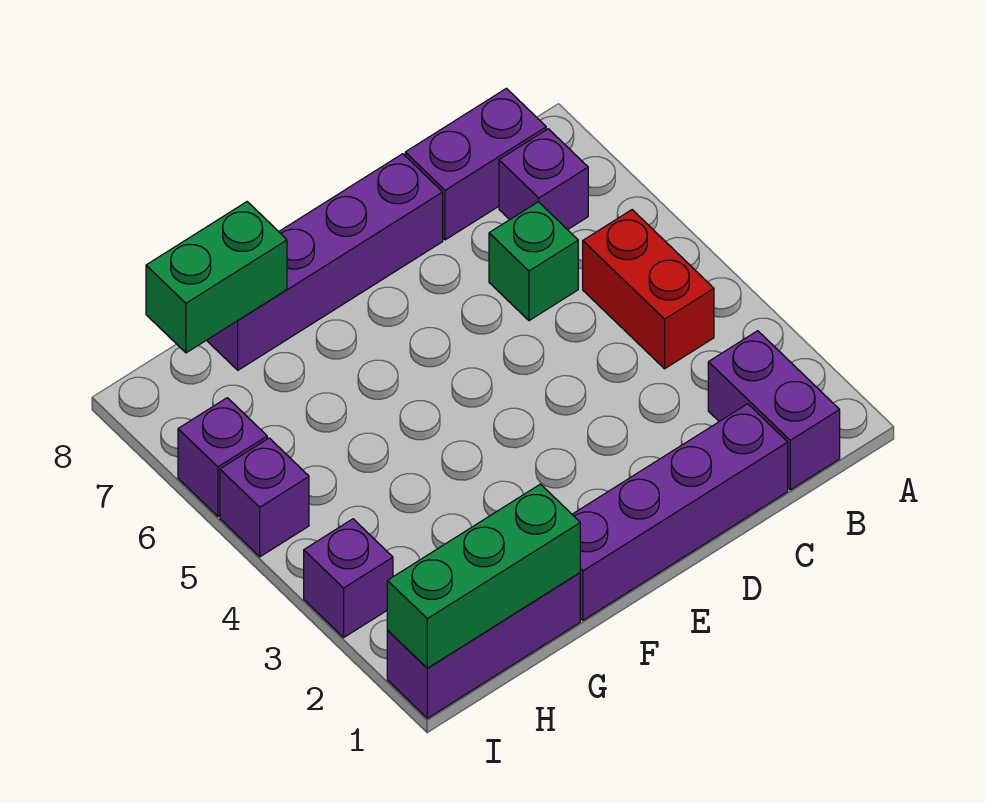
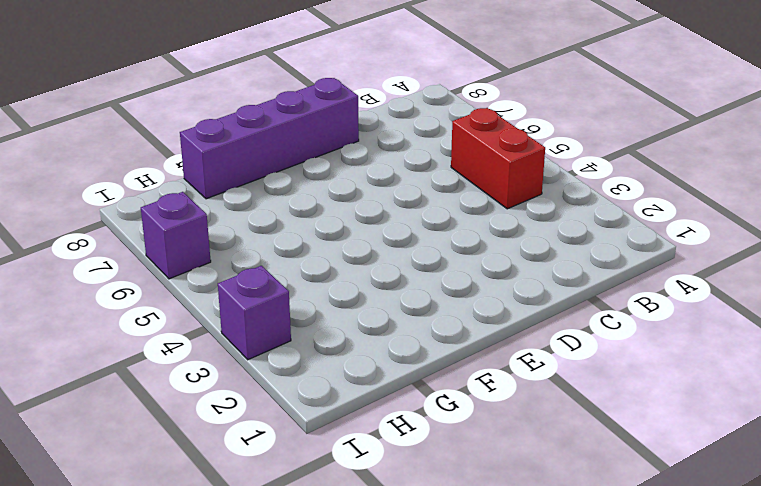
none -> purple brick B1:B2 level 1
none -> purple brick B7 level 1
none -> purple brick B8:C8 level 1

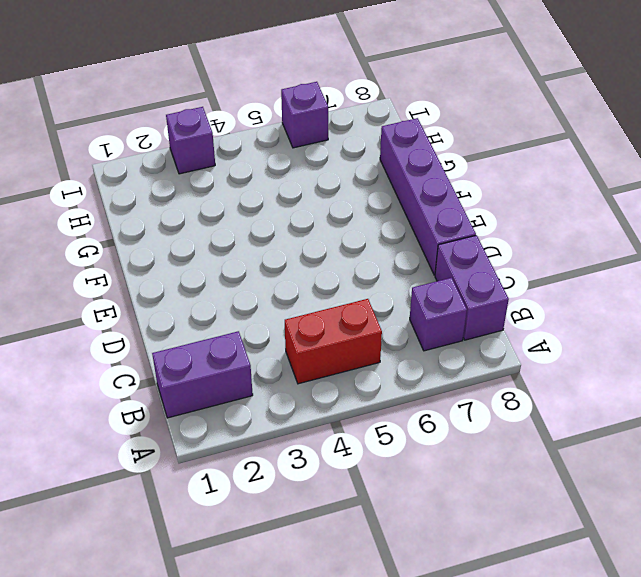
none -> purple brick C1:F1 level 1
none -> green brick C6 level 1
none -> purple brick G1:I1 level 1

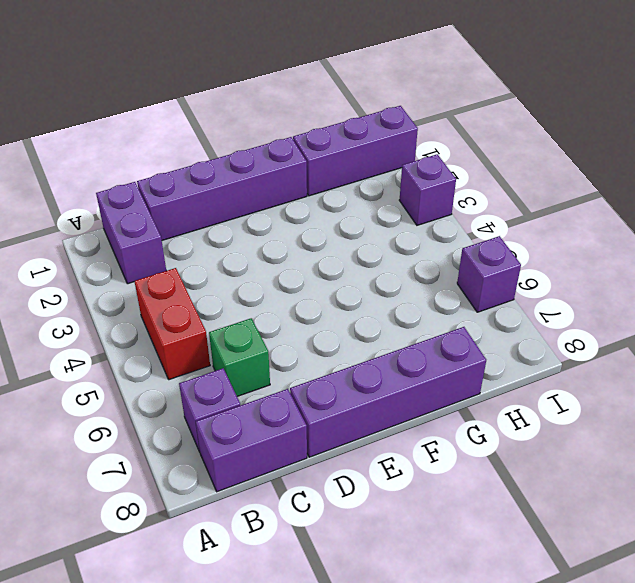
none -> purple brick I5 level 1
none -> green brick G1:I1 level 2
none -> green brick G8:H8 level 2

